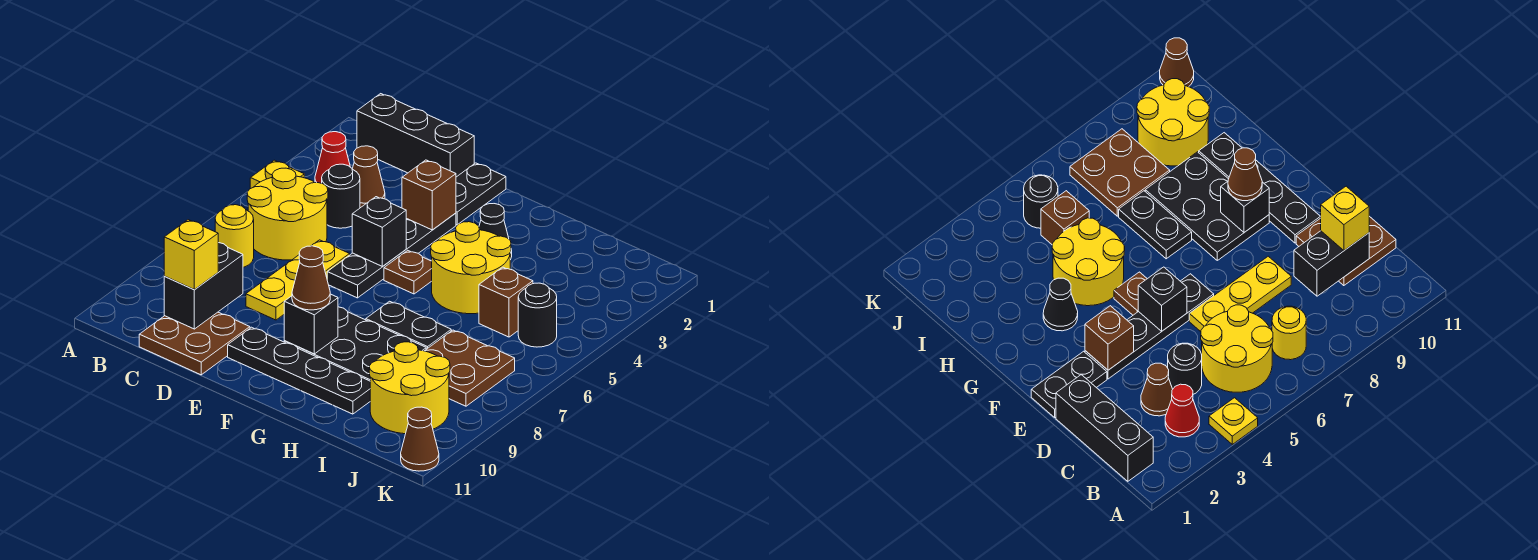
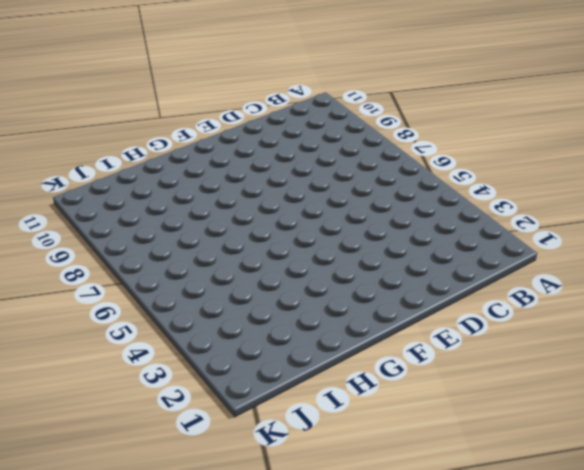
none -> yellow plate A4 level 1
none -> black brick B1:D1 level 1
none -> red cone B3 level 1

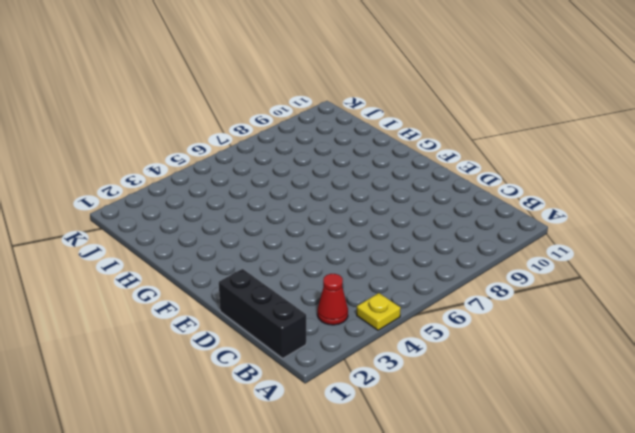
none -> yellow round brick B5:C6 level 1
none -> yellow round brick B7 level 1
none -> brown cone C3 level 1

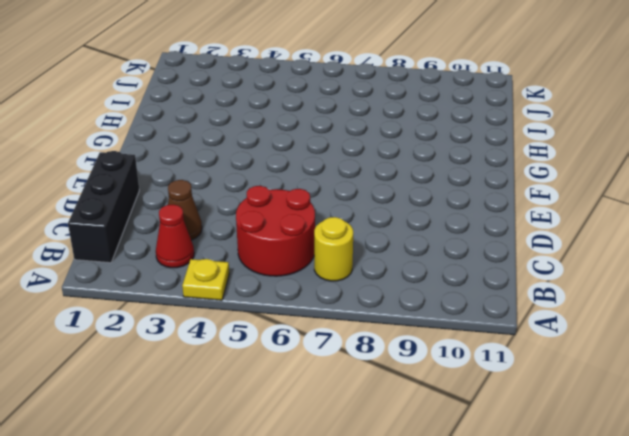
red round brick B5:C6 level 1 -> yellow round brick B5:C6 level 1
none -> black round brick C4 level 1
none -> brown plate C10:D11 level 1
none -> yellow plate D6:D8 level 1

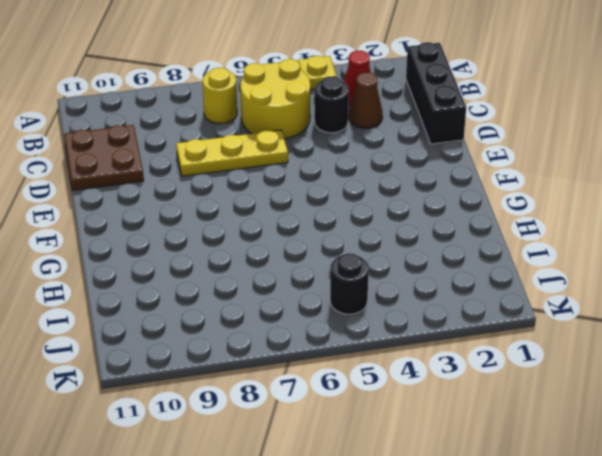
none -> black plate E1:E2 level 1
none -> black plate E3:E6 level 1
none -> black plate E10:H10 level 1

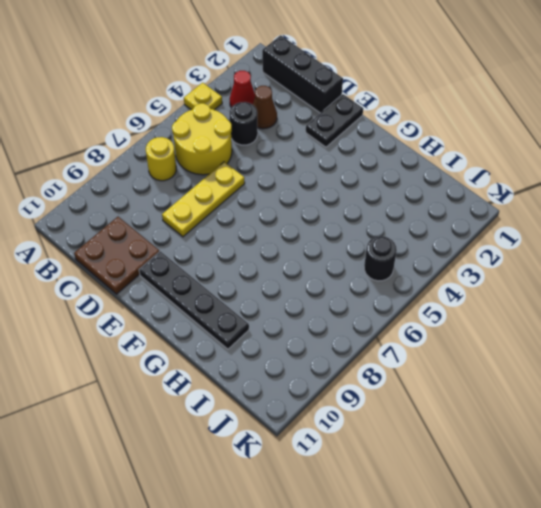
none -> black plate E3:E6 level 1
none -> brown plate F5 level 1
none -> black plate F8:H9 level 1

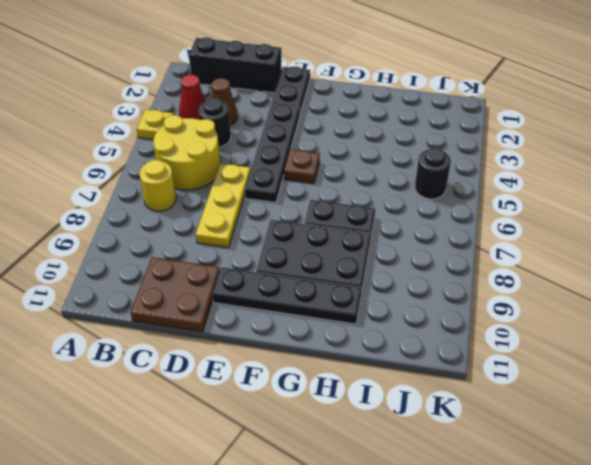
none -> black cone G3 level 1
none -> yellow round brick G4:H5 level 1
none -> brown brick I5 level 1

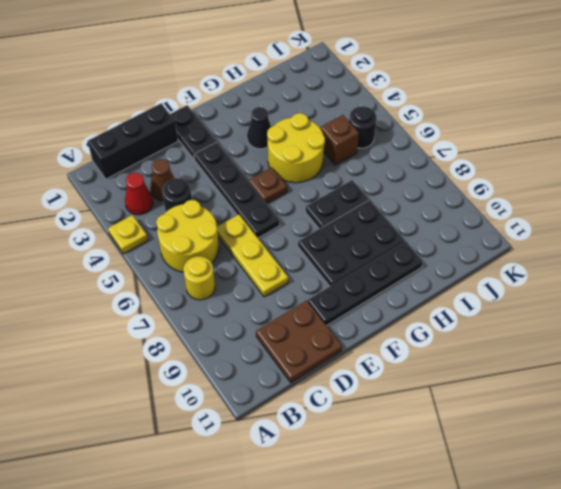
none -> brown plate I7:J8 level 1
none -> yellow round brick I9:J10 level 1
none -> brown cone K11 level 1

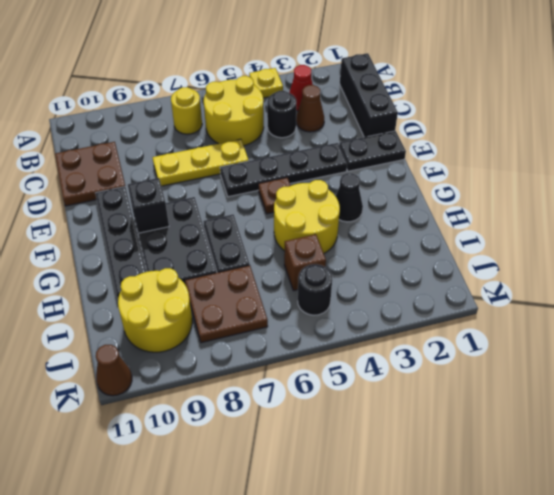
none -> black brick C9:C10 level 2
none -> brown brick E3 level 2
none -> black brick E5 level 2

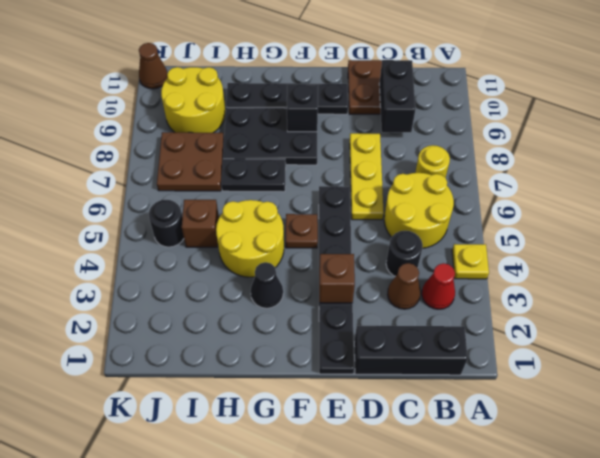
none -> black brick E5 level 2
none -> yellow brick C10 level 3
none -> brown cone F9 level 3

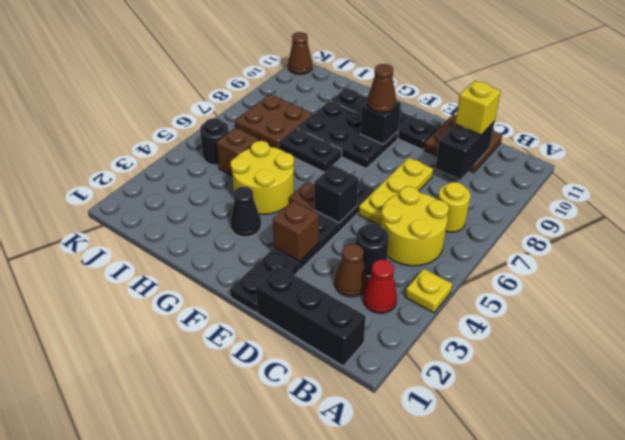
none -> yellow round brick I9:J10 level 1

